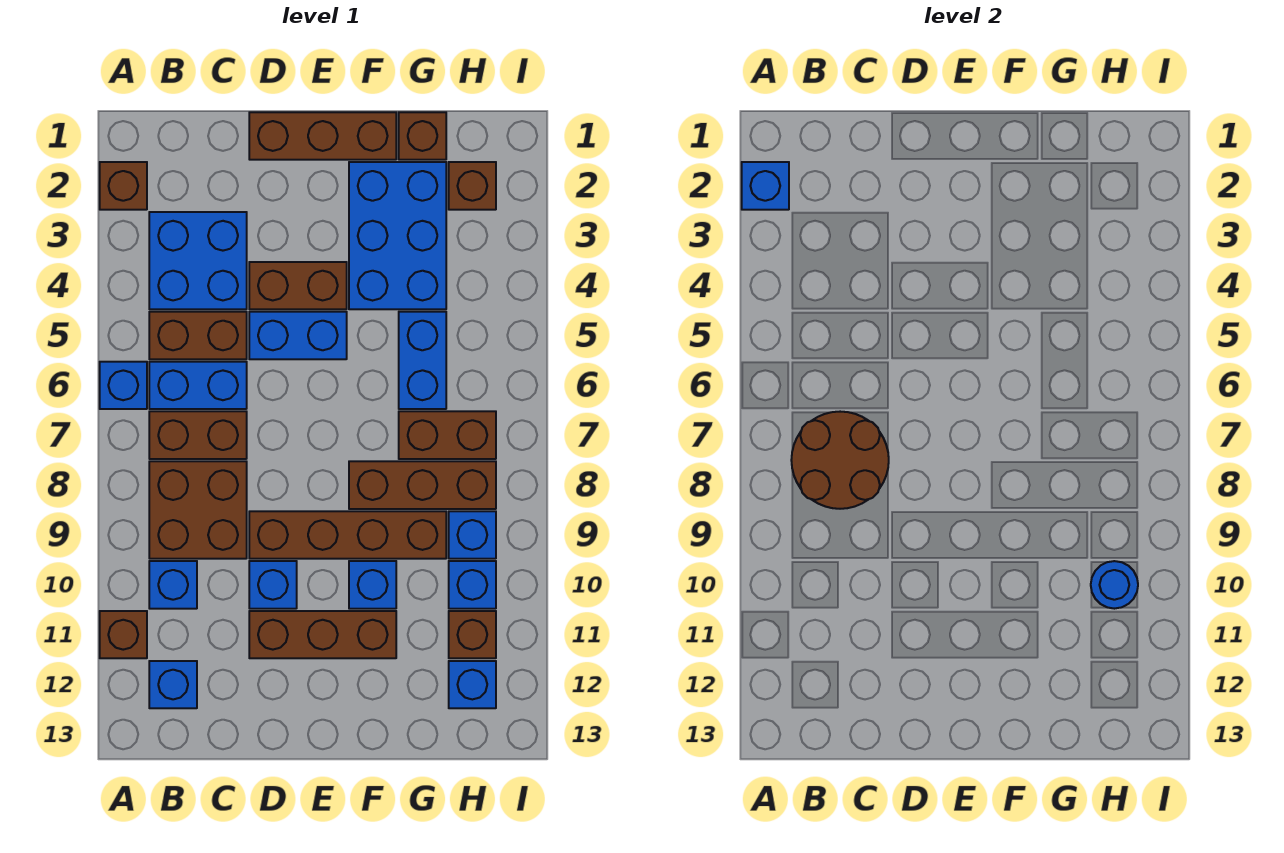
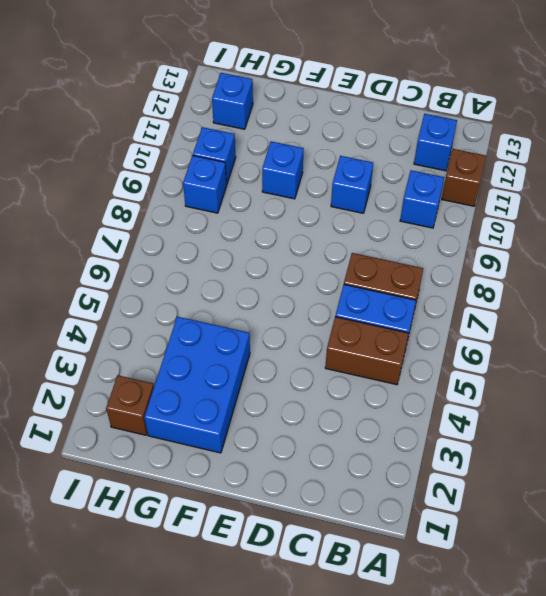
none -> brown brick A2 level 1
none -> blue brick A6 level 1
none -> blue brick B3:C4 level 1
none -> brown brick B8:C9 level 1

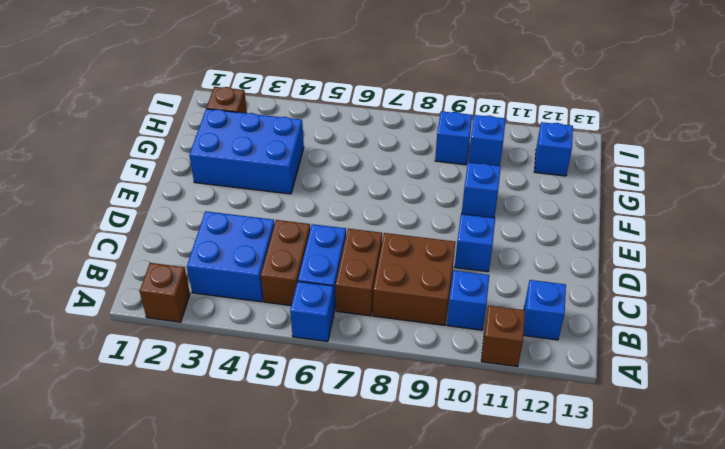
none -> brown brick D1:F1 level 1
none -> brown brick D4:E4 level 1
none -> blue brick D5:E5 level 1
none -> brown brick D9:G9 level 1

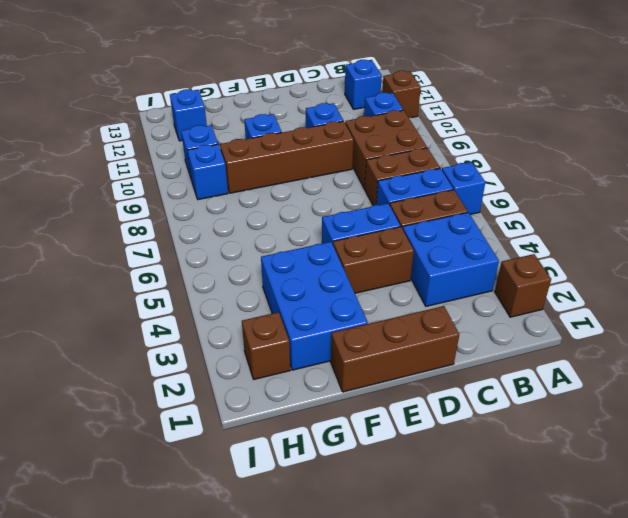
none -> brown brick D11:F11 level 1
none -> brown brick F8:H8 level 1
none -> brown brick G1 level 1
none -> blue brick G5:G6 level 1

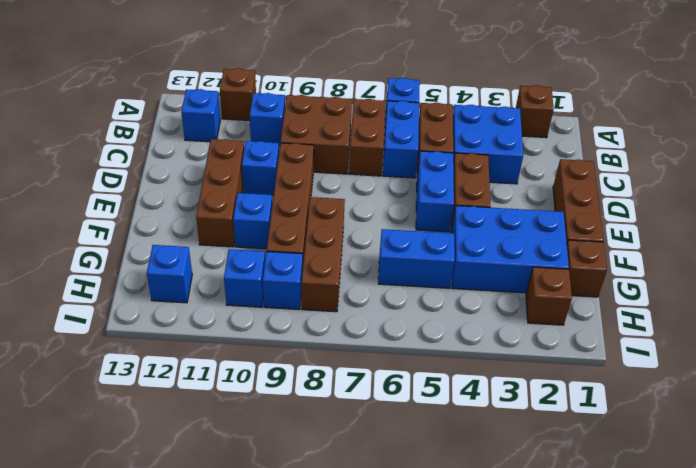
none -> brown brick G7:H7 level 1
none -> brown brick H11 level 1
none -> blue brick A2 level 2
none -> brown round brick B7:C8 level 2

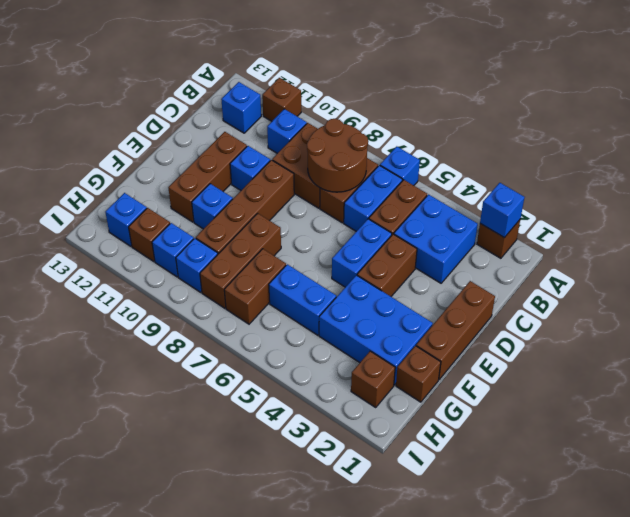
none -> blue round brick H10 level 2

